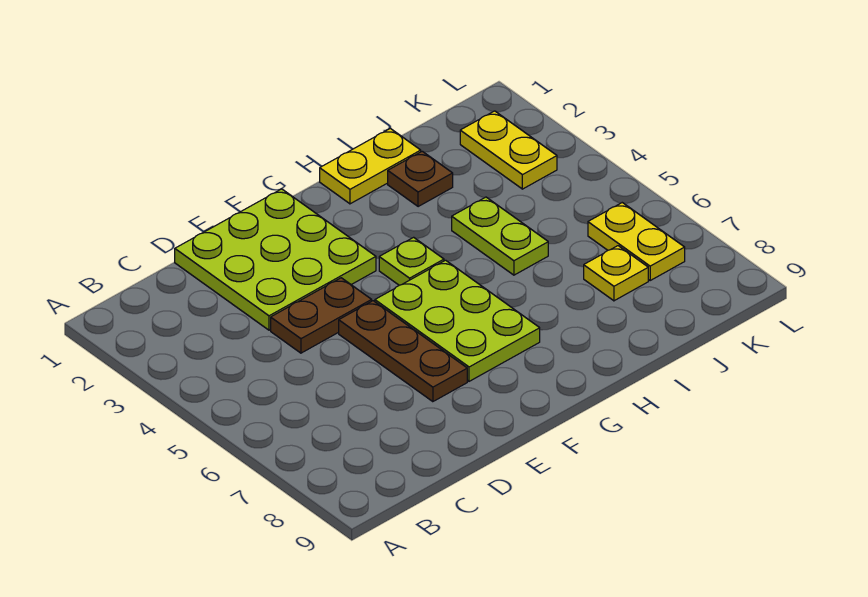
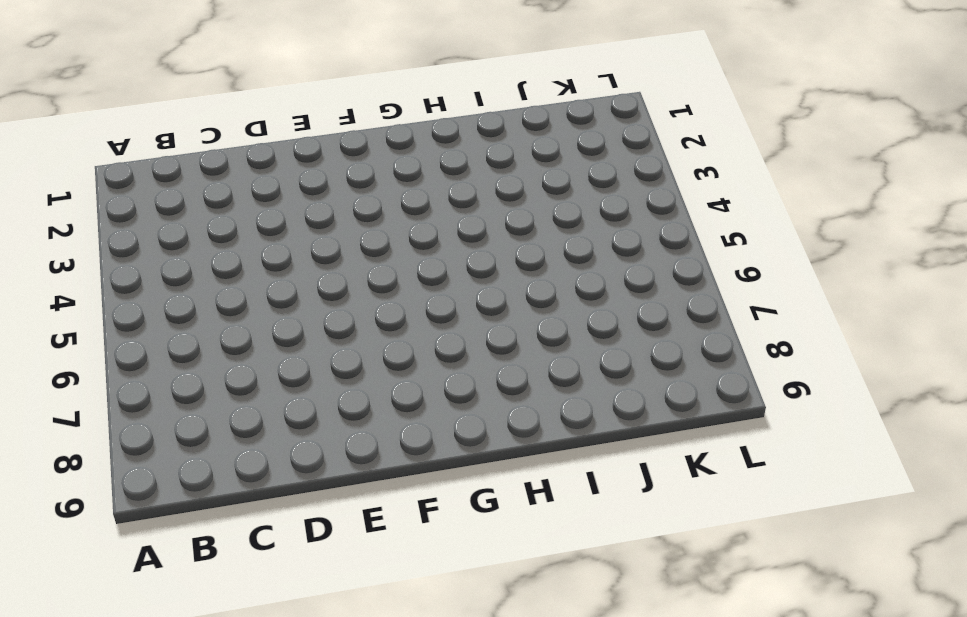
none -> lime plate D1:F3 level 1
none -> brown plate D4:E4 level 1

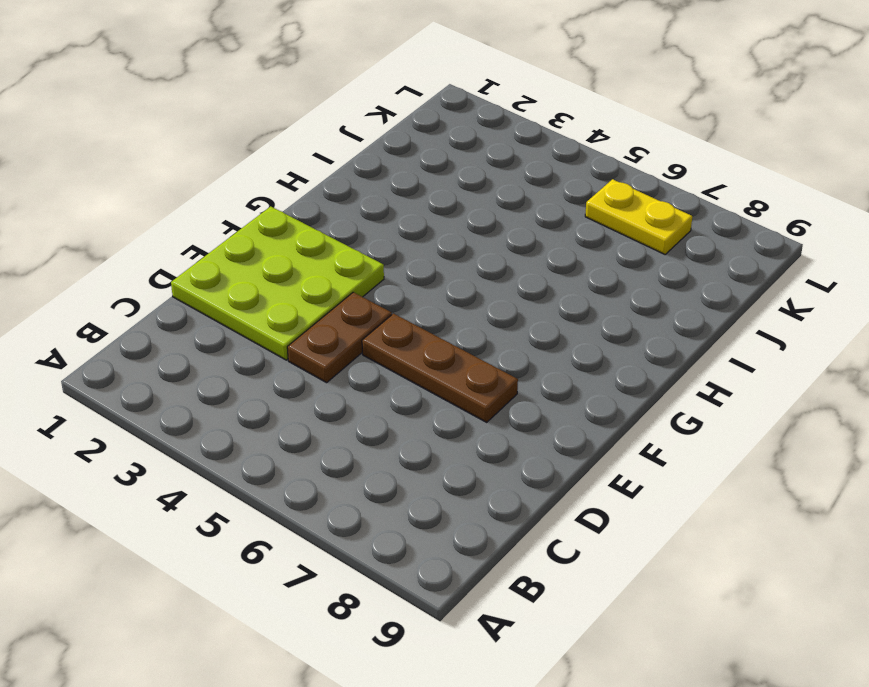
none -> lime plate F5:G7 level 1
none -> lime plate G4 level 1

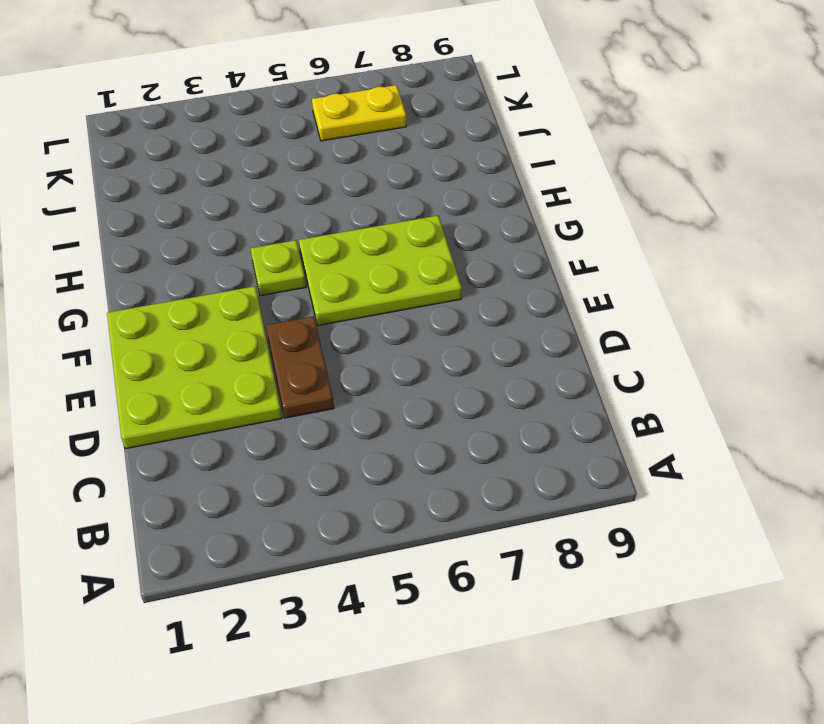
none -> brown plate E5:E7 level 1
none -> yellow plate H1:I1 level 1

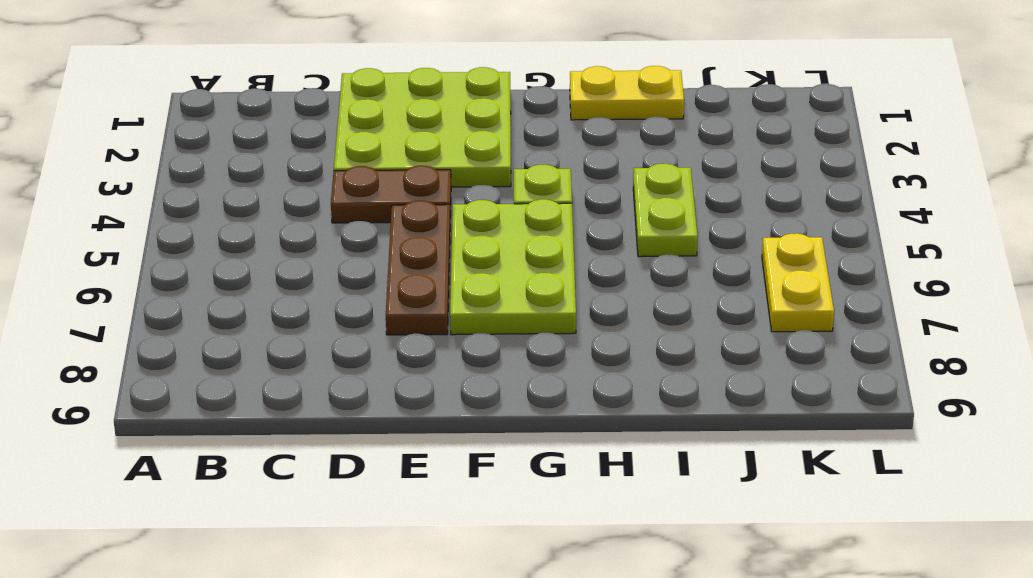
none -> brown plate I2 level 1
none -> yellow plate J7 level 1

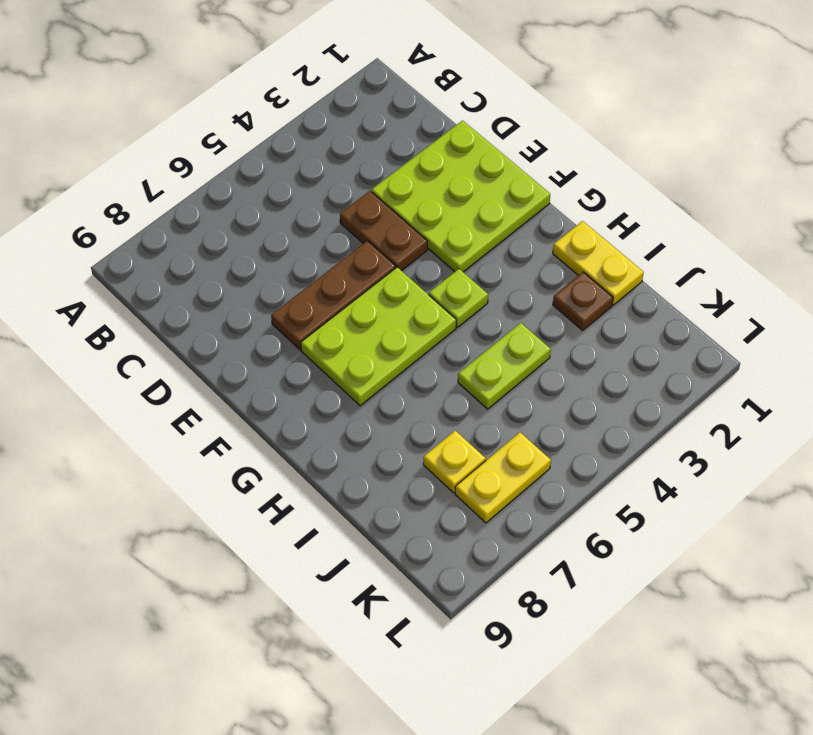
none -> yellow plate K2:K3 level 1

